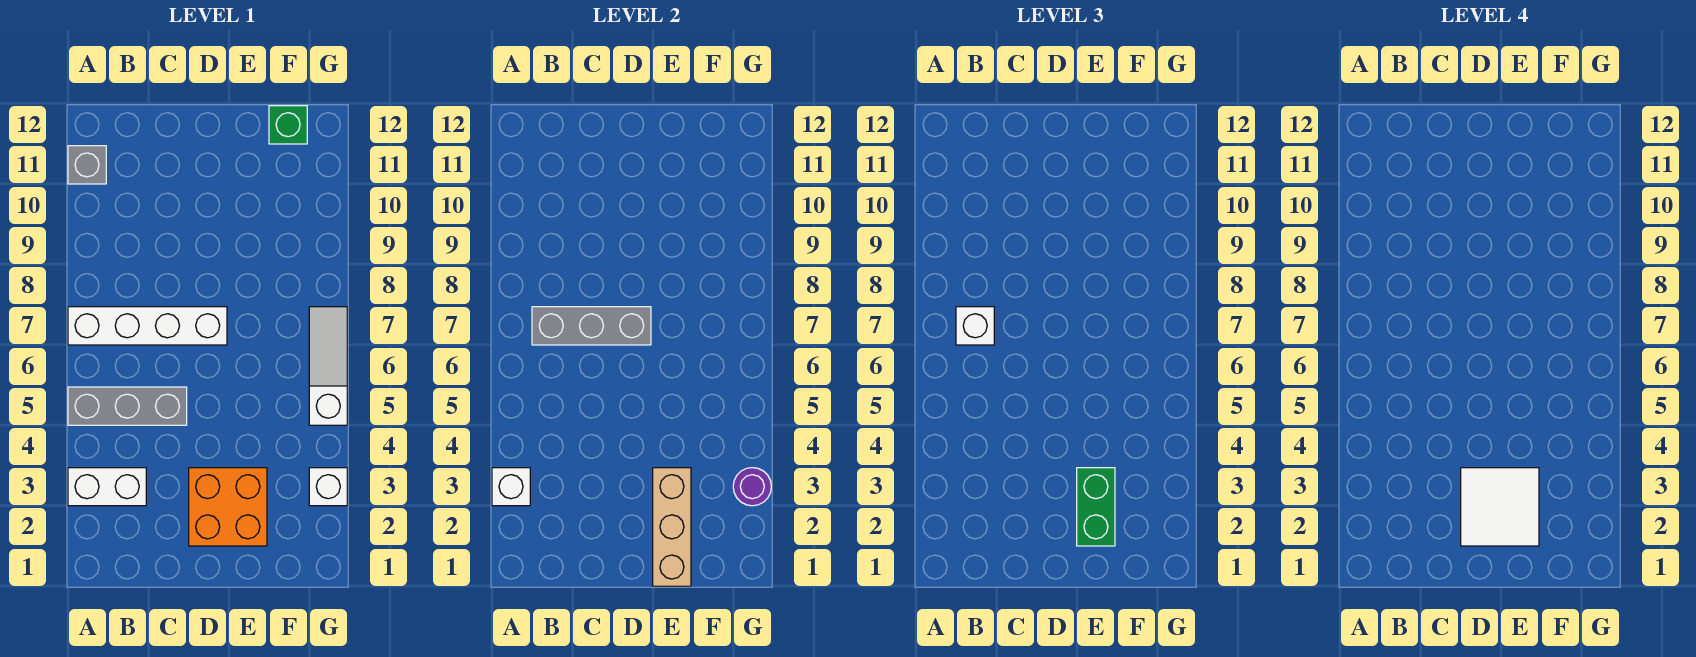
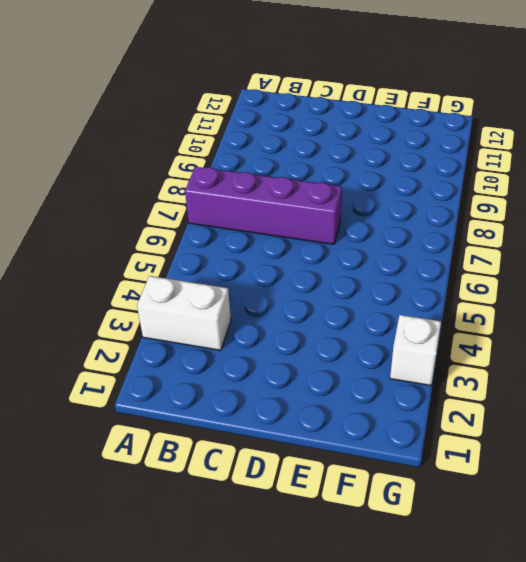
purple brick A7:D7 level 1 -> white brick A7:D7 level 1
none -> grey brick A5:C5 level 1
none -> grey brick A11 level 1
none -> orange brick D2:E3 level 1

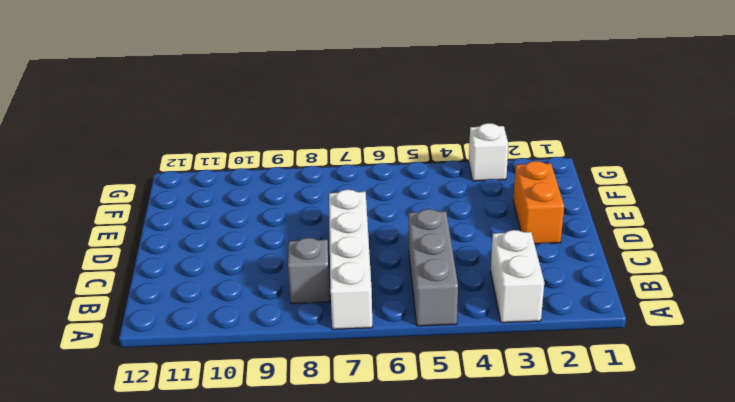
grey brick B8 level 1 -> grey brick A11 level 1
orange brick D2:E2 level 1 -> orange brick D2:E3 level 1
none -> green brick F12 level 1
none -> white slope G5:G7 level 1 top 5
none -> white brick A3 level 2

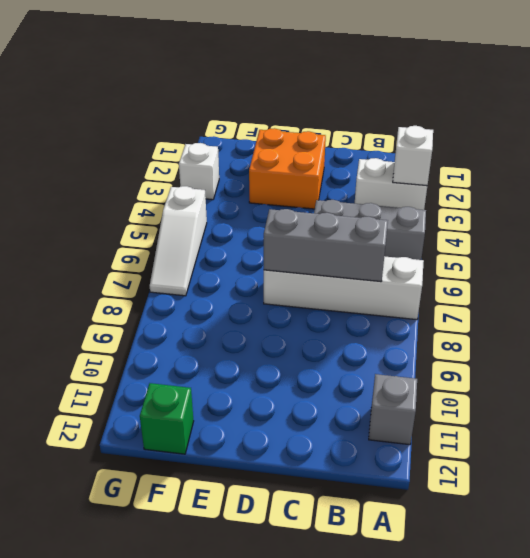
none -> tan brick E1:E3 level 2
none -> purple round brick G3 level 2
none -> white brick B7 level 3

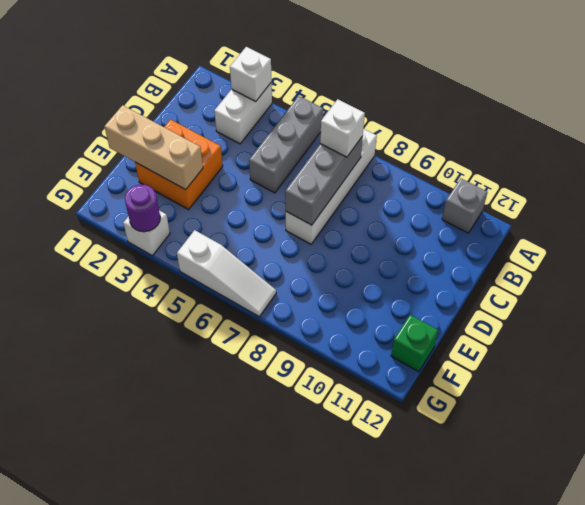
none -> green brick E2:E3 level 3
none -> white tile D2:E3 level 4

